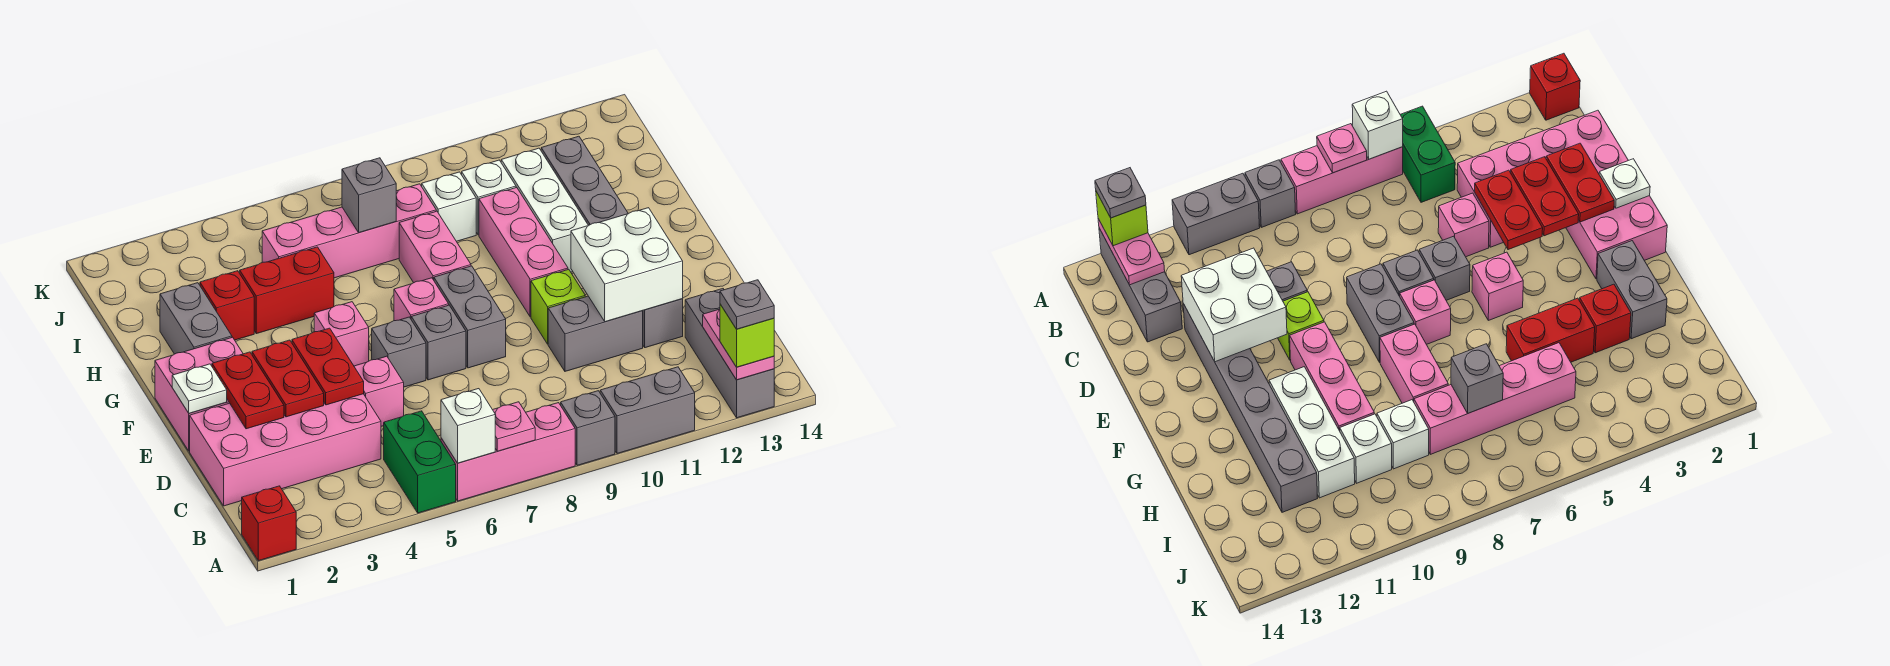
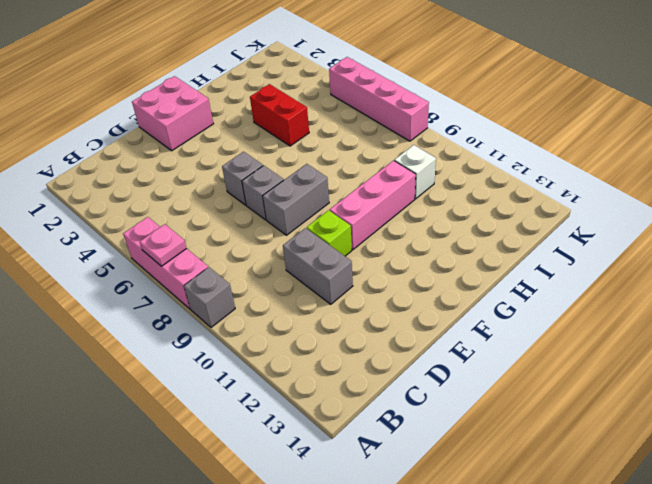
pink brick K5:K8 level 1 -> pink brick I5:I8 level 1
none -> red brick A1 level 1
none -> green brick A5:B5 level 1
none -> grey brick A10:A11 level 1
none -> grey brick A13:C13 level 1

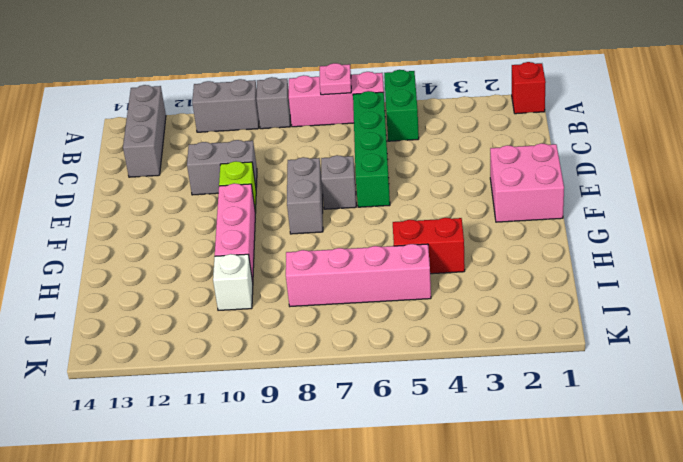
green brick B6:E6 level 1 -> grey brick E6 level 1
none -> pink brick C1:D4 level 1
none -> pink brick D5 level 1
none -> grey brick D12:I12 level 1
none -> pink brick F5 level 1

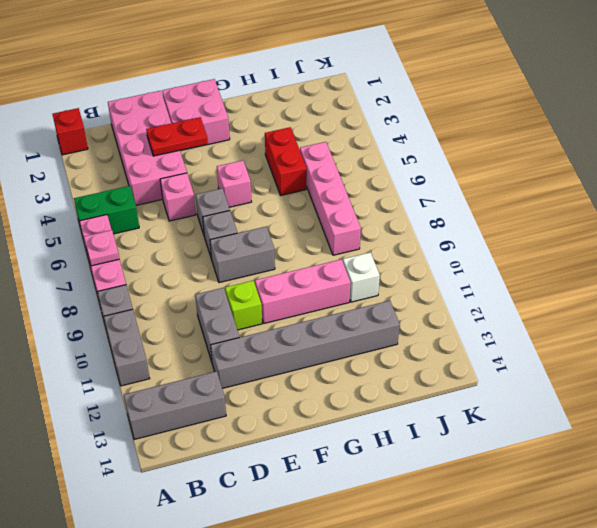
none -> pink brick F7 level 1
none -> grey brick G2:H2 level 1
none -> pink brick G8:H8 level 1
none -> white brick G11:I11 level 1

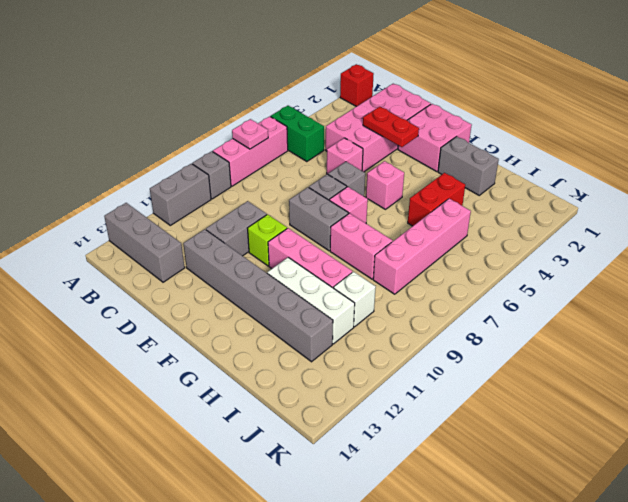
none -> red brick H3 level 1
none -> white brick I9 level 1
none -> white brick A6 level 2
none -> pink plate A13:B13 level 2

